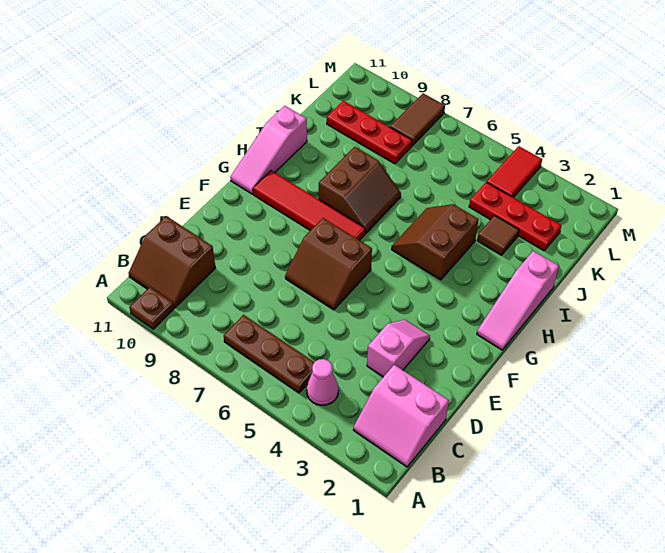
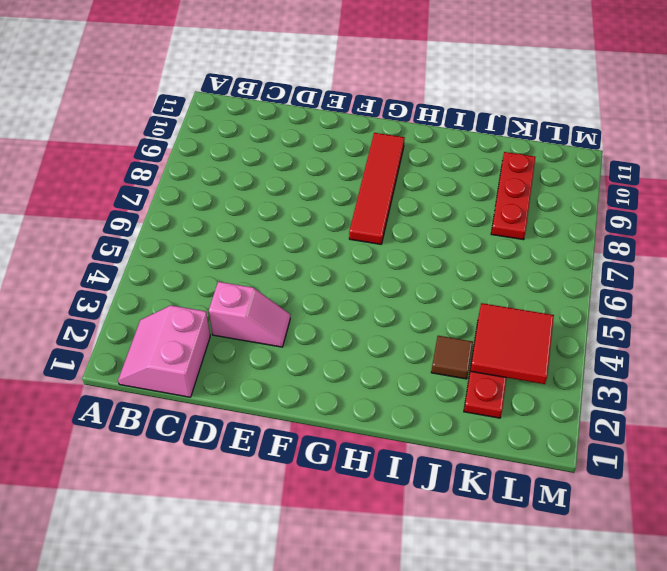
red tile K3:L4 level 2 -> none
none -> brown plate A10 level 1
none -> pink cone B4 level 1
none -> brown plate B5:B7 level 1

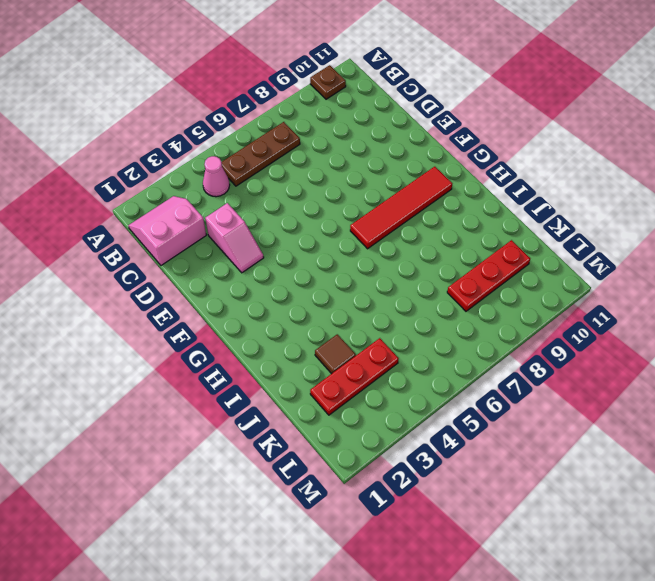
none -> brown slope B10:C11 level 1 top C
none -> brown slope E6:F7 level 1 top F
none -> pink slope G1:I1 level 1 top I

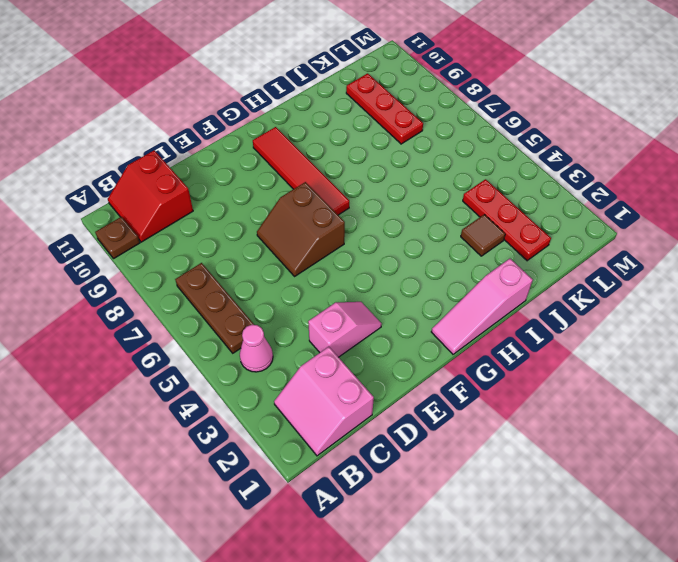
red slope B10:C11 level 1 top C -> brown slope B10:C11 level 1 top C
none -> pink slope G11:I11 level 1 top I
none -> brown slope H4:I5 level 1 top 4
none -> brown slope H7:I8 level 1 top 8

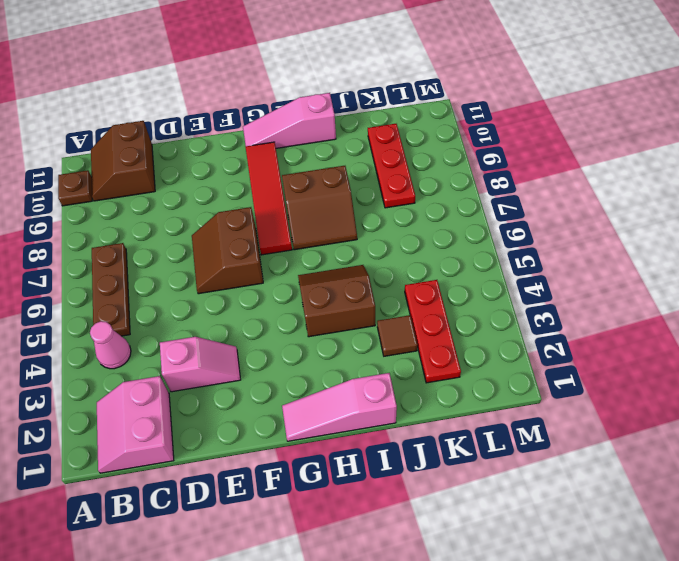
none -> red tile L4:M4 level 1
none -> brown tile L8:M8 level 1

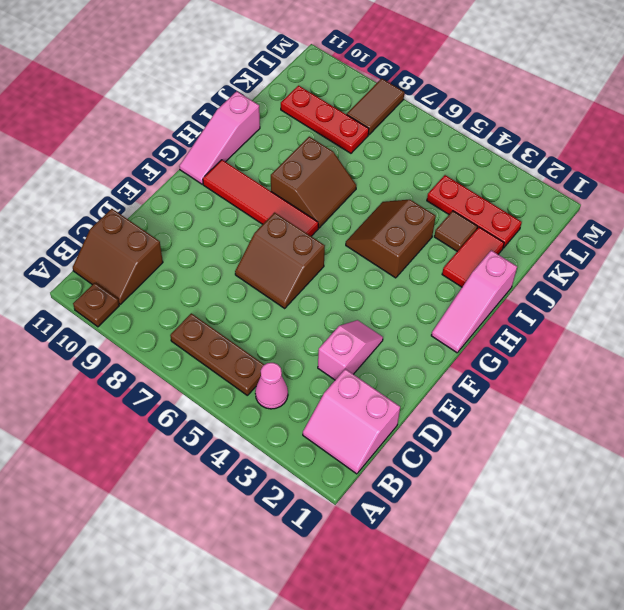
red tile I2:J2 level 1 -> red tile L4:M4 level 1

